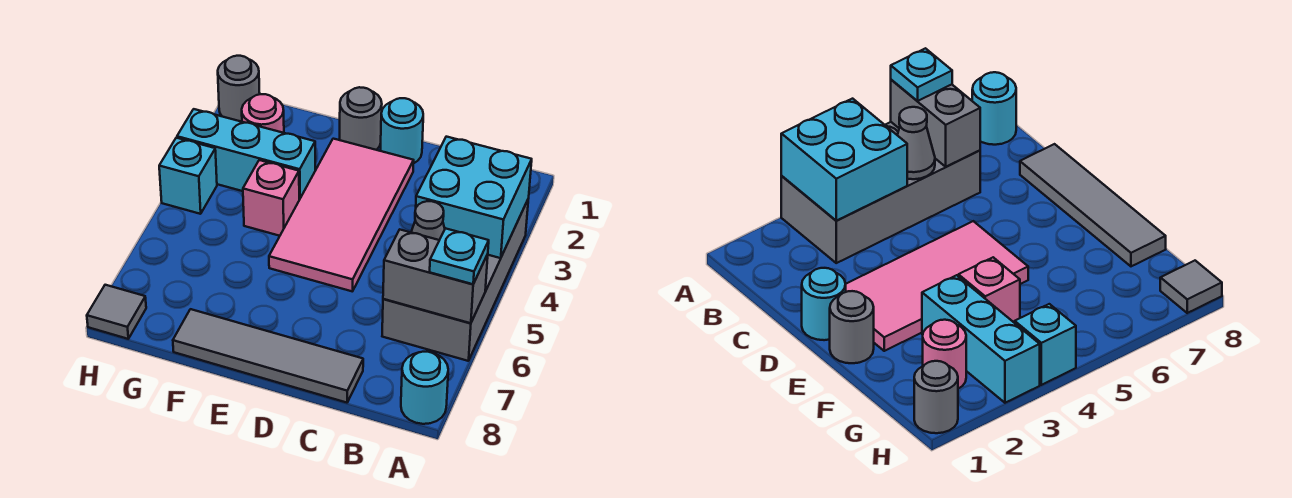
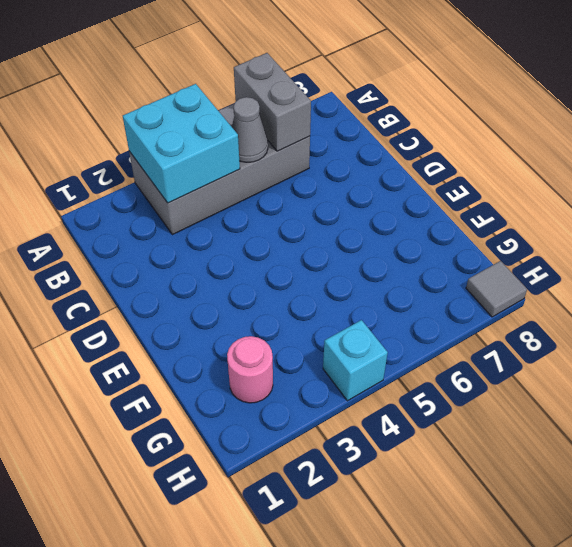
none -> cyan round brick A8 level 1
none -> grey tile C8:F8 level 1
none -> cyan round brick D1 level 1

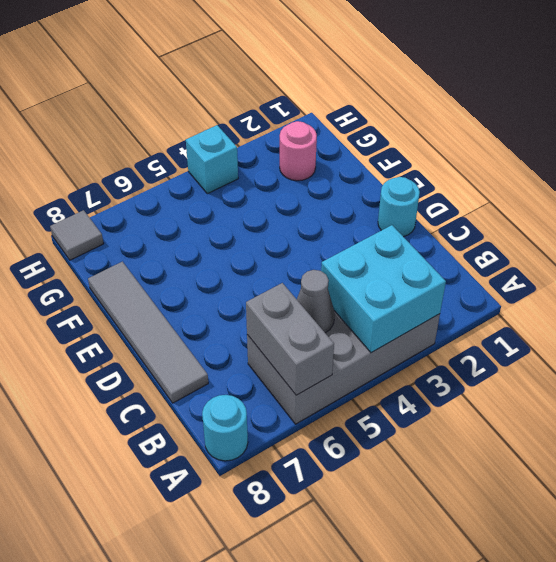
none -> pink tile D2:E5 level 1
none -> grey round brick E1 level 1
none -> cyan brick F3:H3 level 1

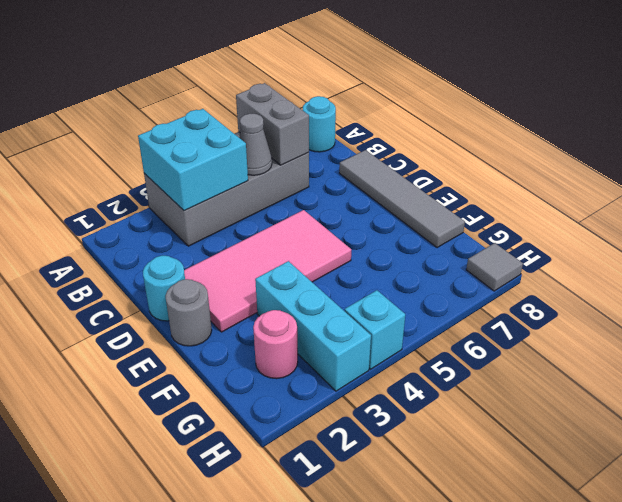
none -> pink brick F4 level 1
none -> grey round brick H1 level 1
none -> cyan plate A6 level 3

